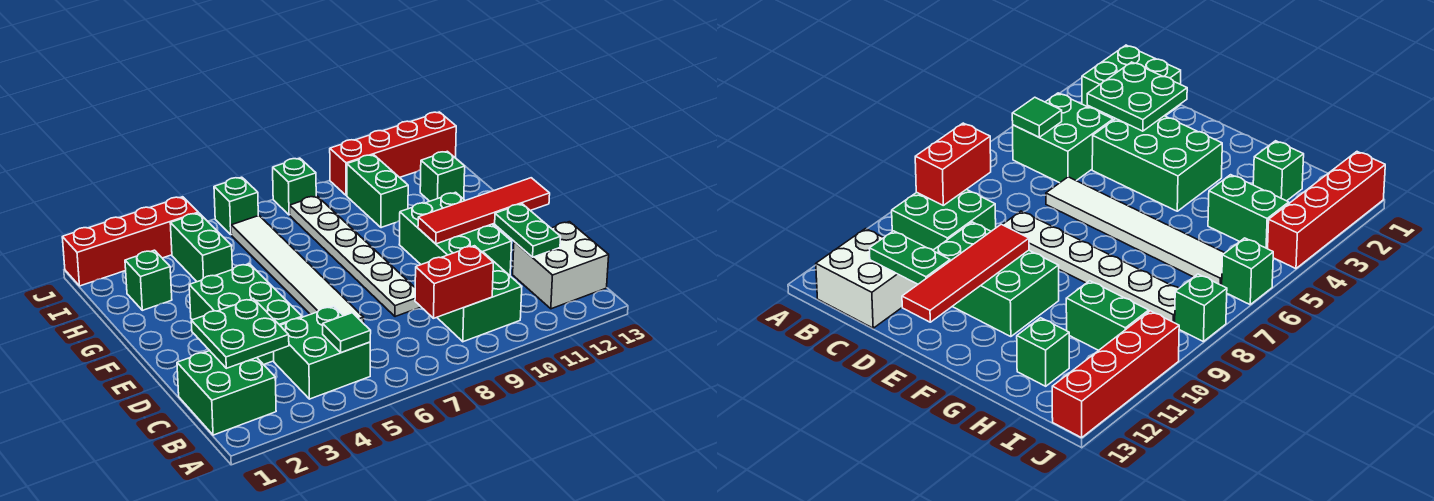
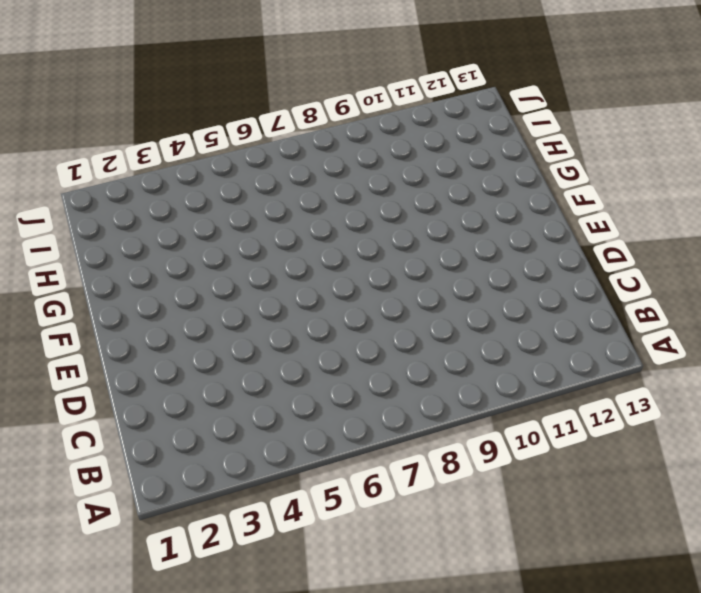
none -> green brick B1:C2 level 1
none -> green brick B4:C5 level 1
none -> green brick B9:C10 level 1

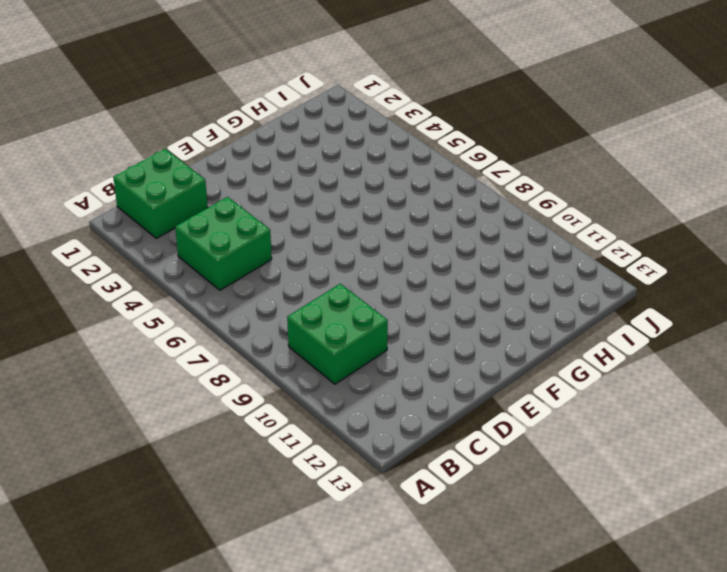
none -> white brick B12:C13 level 1
none -> green brick D3:F4 level 1
none -> white tile D6:I6 level 1

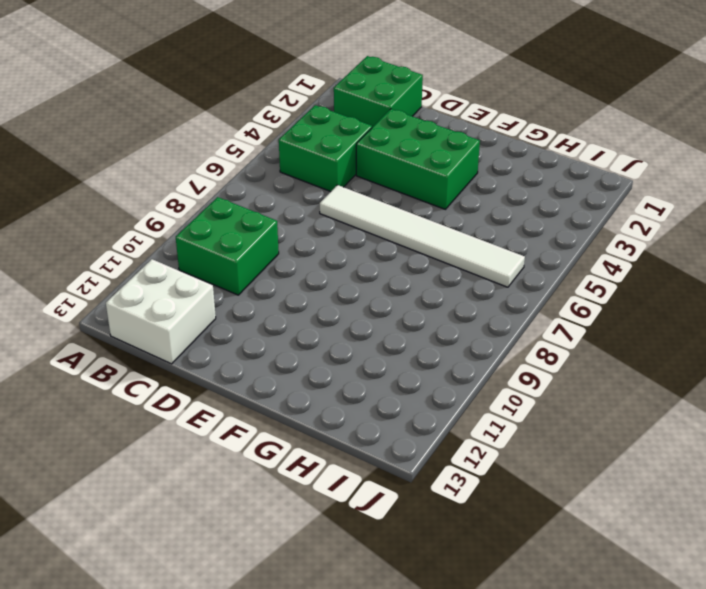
none -> white plate D8:I8 level 1
none -> green brick D10:F11 level 1
none -> green brick H2 level 1

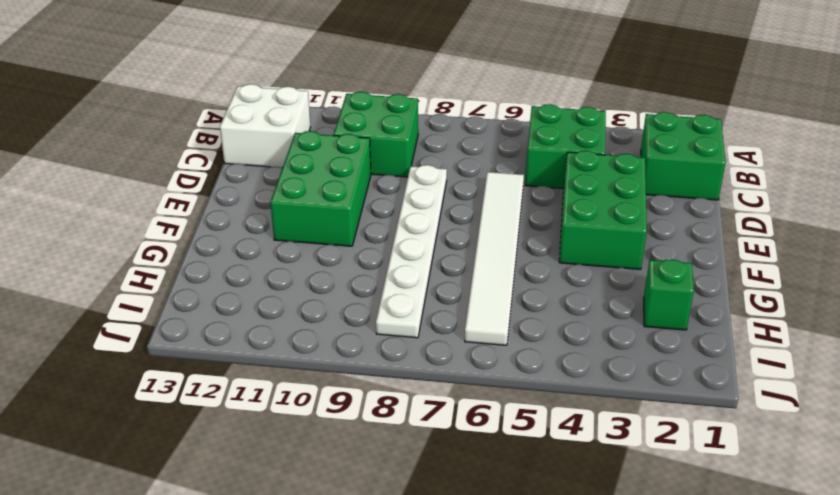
none -> green brick H4:I4 level 1
none -> green brick H10:I10 level 1
none -> green brick H12 level 1

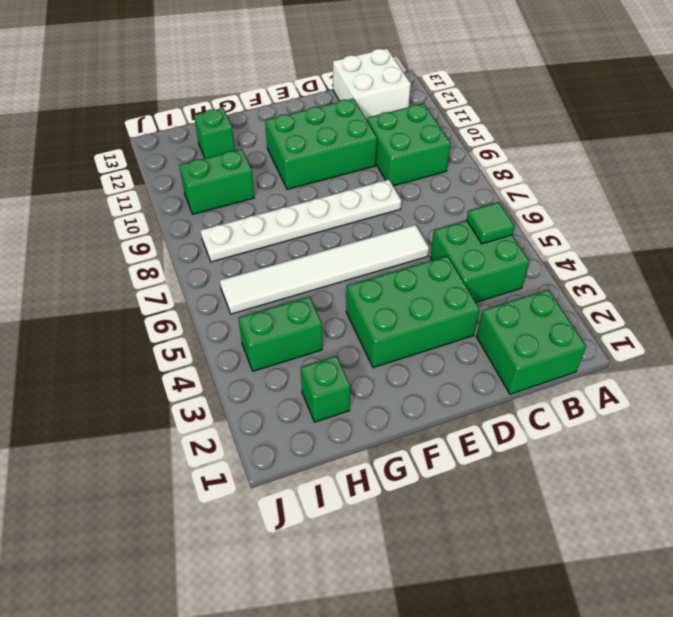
none -> red brick J1:J4 level 1
none -> green brick J6 level 1
none -> green brick J8 level 1

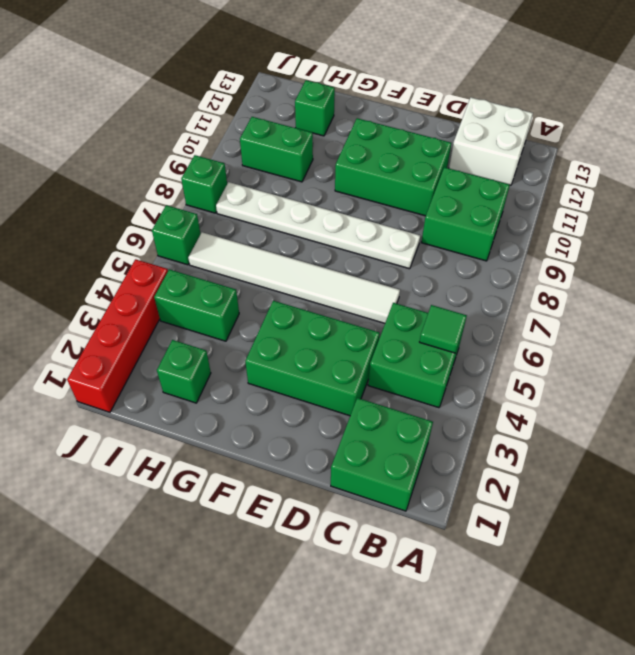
none -> red brick J10:J13 level 1
none -> red brick B8:B9 level 2
none -> green plate C2:D3 level 2

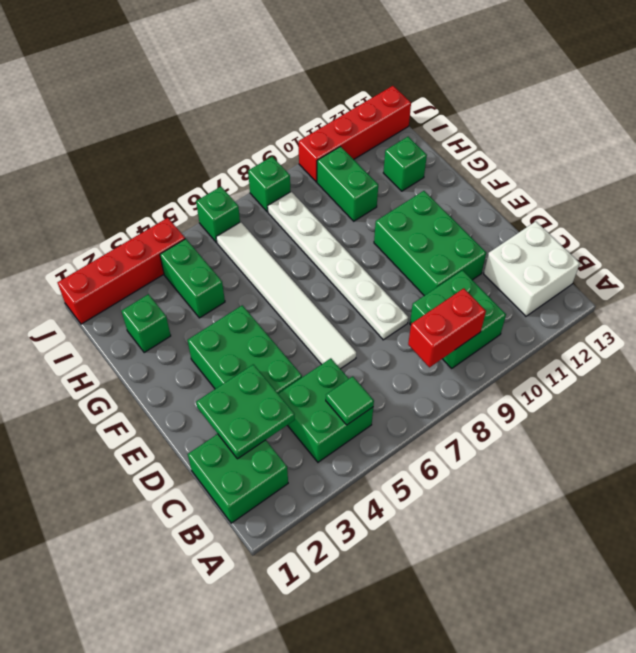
none -> green plate C12:D12 level 2
none -> red tile E10:E13 level 2

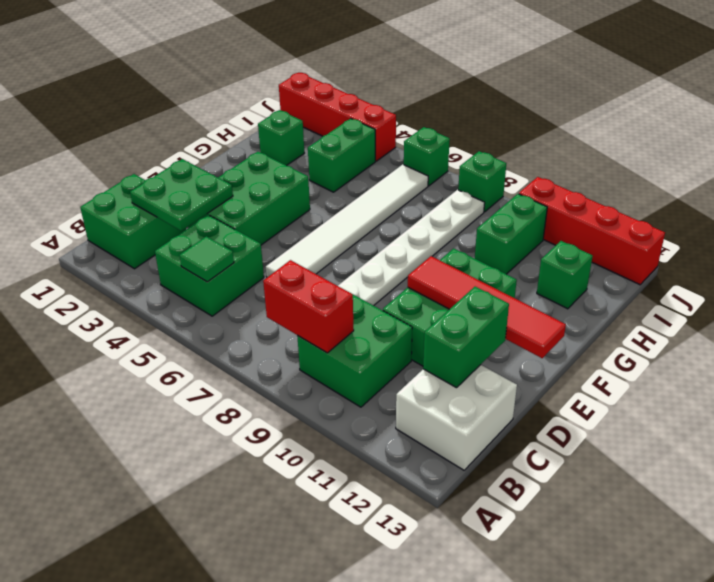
green brick C12:D12 level 2 -> green plate C12:D12 level 2

